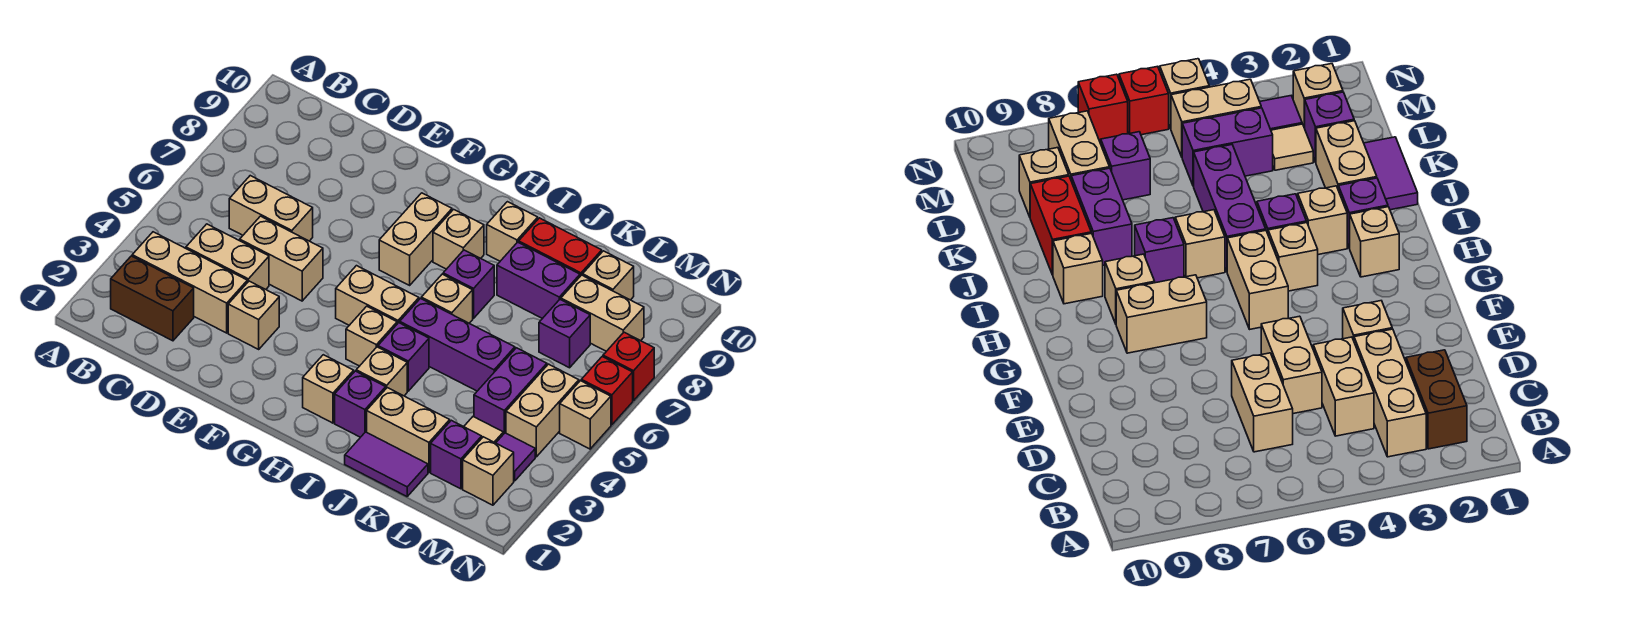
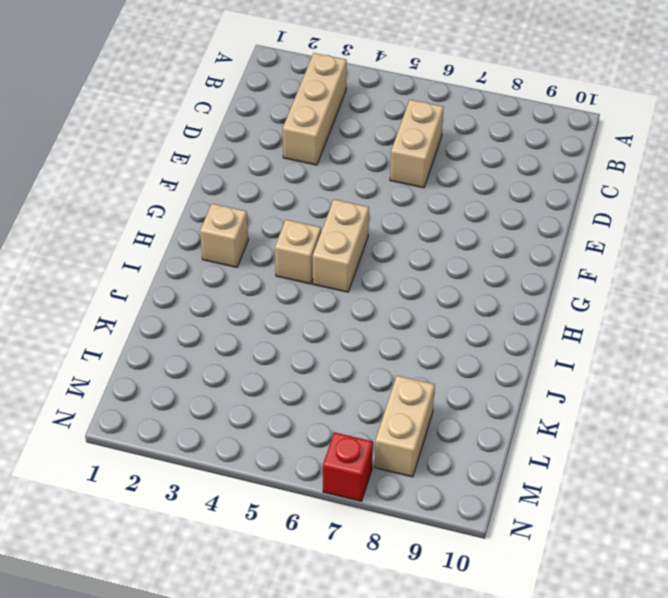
none -> brown brick B2:C2 level 1
none -> tan brick C4:D4 level 1
none -> tan brick D5:E5 level 1
none -> tan brick E3 level 1

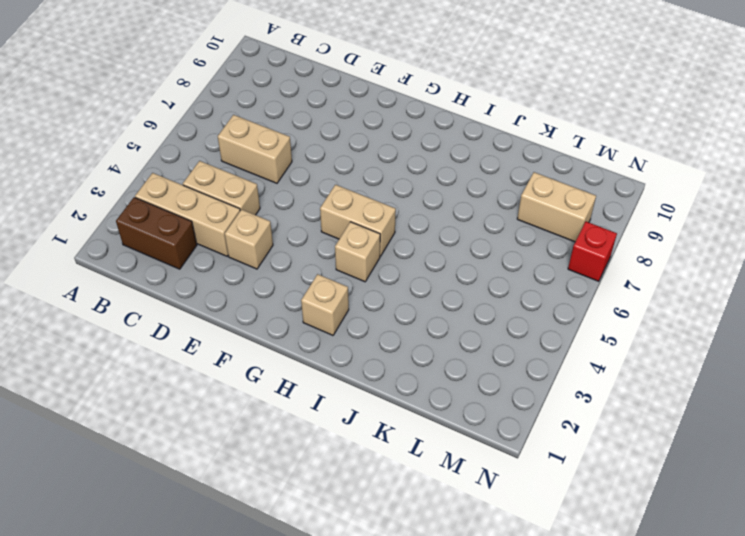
none -> tan brick D5:E5 level 1
none -> tan brick G7:G8 level 1
none -> tan brick H8 level 1
none -> purple brick I2 level 1

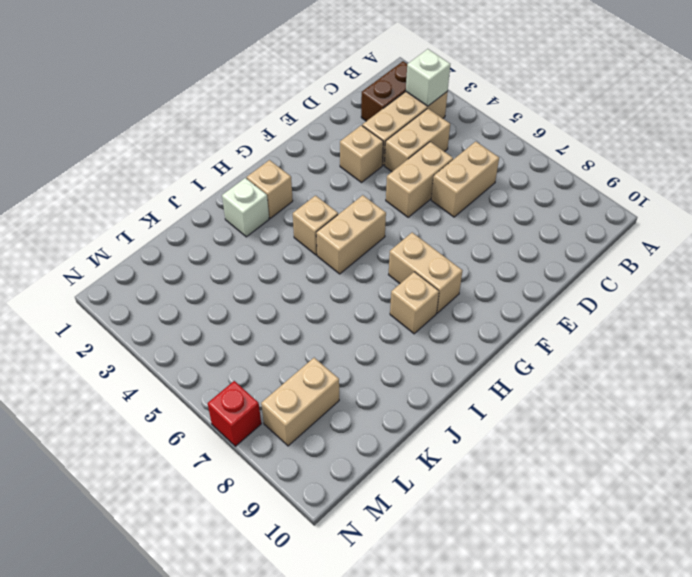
white brick B3 level 2 -> none
white brick I2 level 1 -> purple brick I2 level 1
none -> tan brick I3 level 1
none -> purple brick I4 level 1
none -> purple brick I5:K5 level 1
none -> tan brick I6 level 1

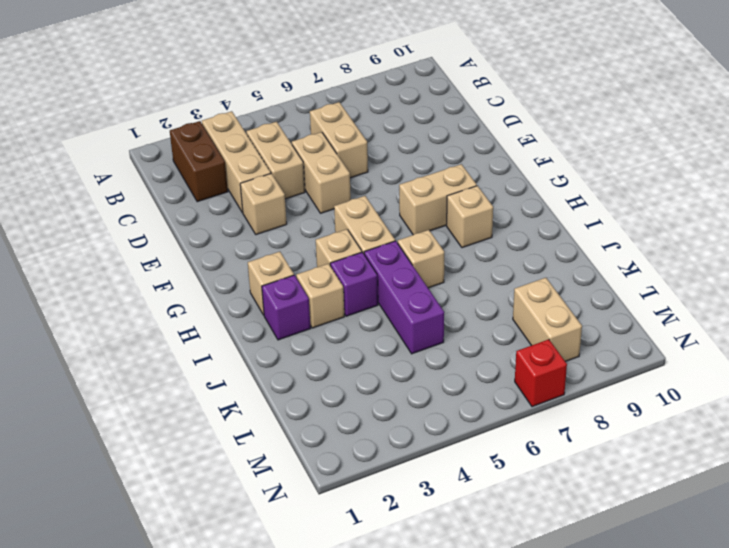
none -> purple brick I7 level 1
none -> tan brick I9 level 1
none -> purple tile J1:K1 level 1
none -> tan brick J2:K2 level 1

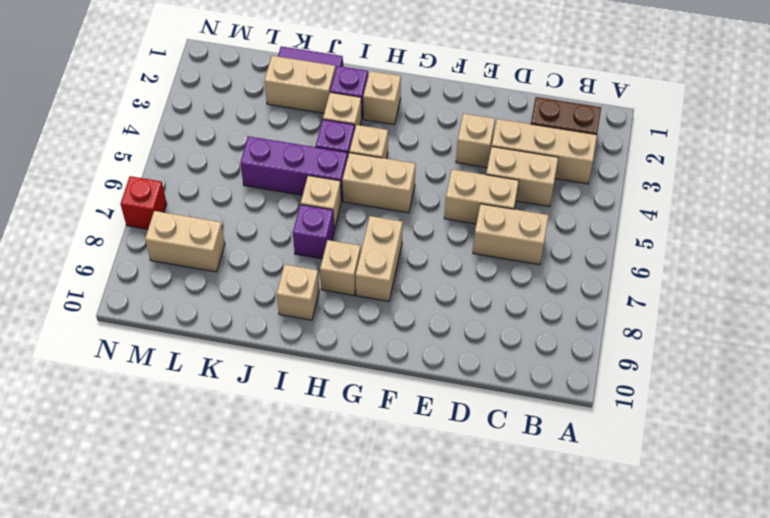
none -> purple brick J8:K8 level 1
none -> red brick J9:K9 level 1
none -> purple brick L2 level 1
none -> tan tile L3 level 1

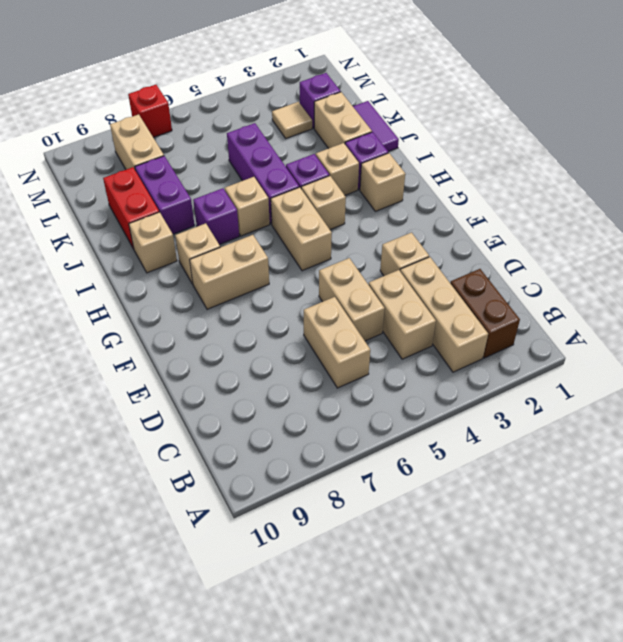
none -> purple brick L4:L5 level 1
none -> purple brick L7 level 1
none -> tan brick L9 level 1
none -> tan brick M2 level 1

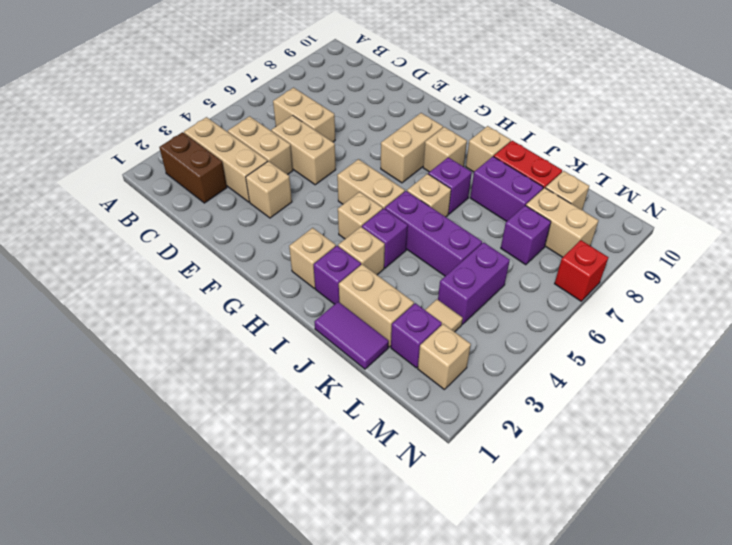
none -> purple tile M3 level 1
none -> tan brick M4:M5 level 1
none -> tan brick N5 level 1
none -> red brick N6 level 1

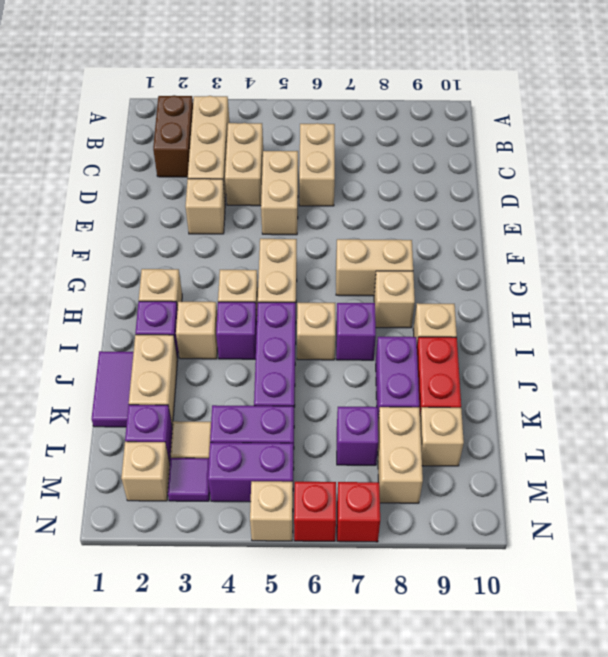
purple brick M4:M5 level 1 -> tan brick M4:M5 level 1

